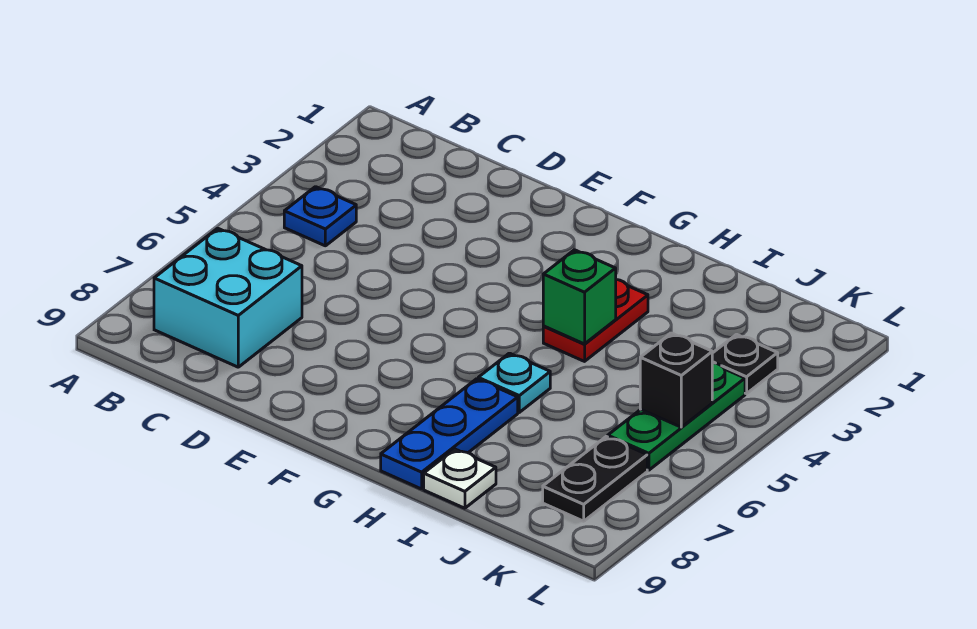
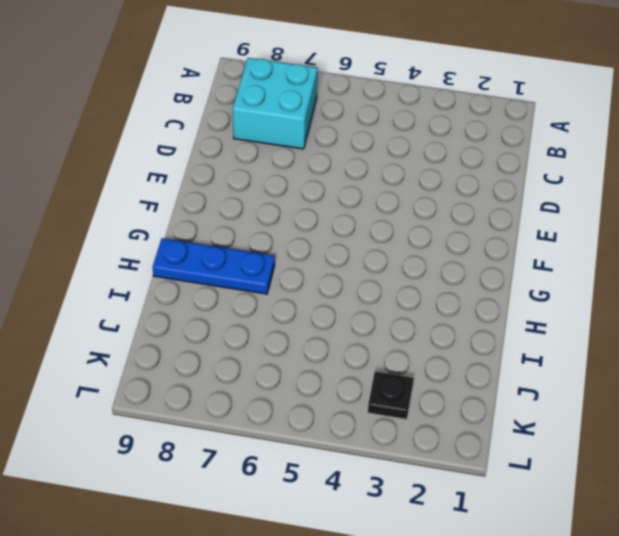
none -> blue plate B4 level 1
none -> red plate H3:H4 level 1

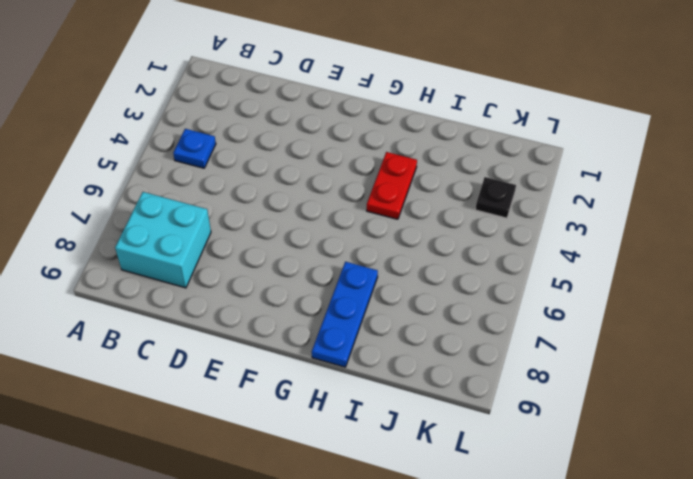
none -> cyan plate H6 level 1
none -> white plate I9 level 1

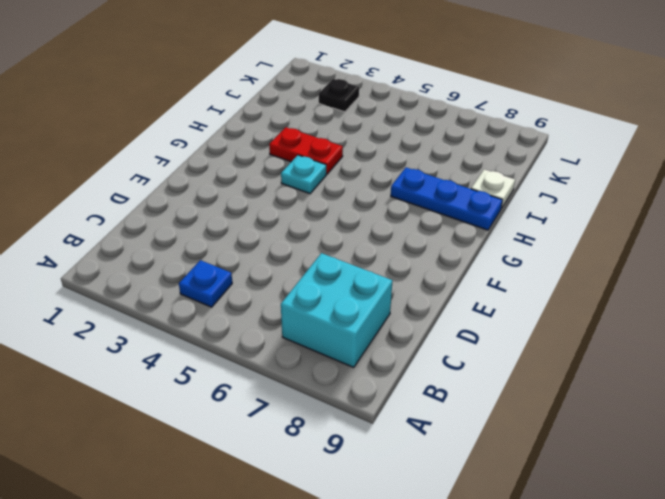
cyan plate G4 level 1 -> cyan plate H6 level 1
none -> green plate K4:K6 level 1
none -> black plate K7:K8 level 1

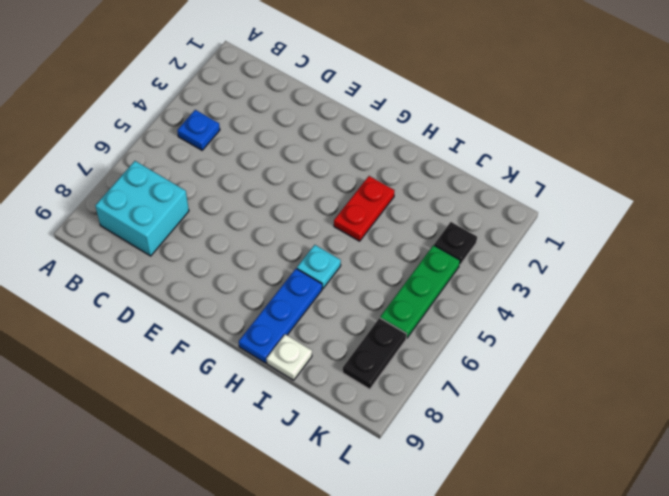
none -> green brick H4 level 2
none -> black brick K5 level 2

